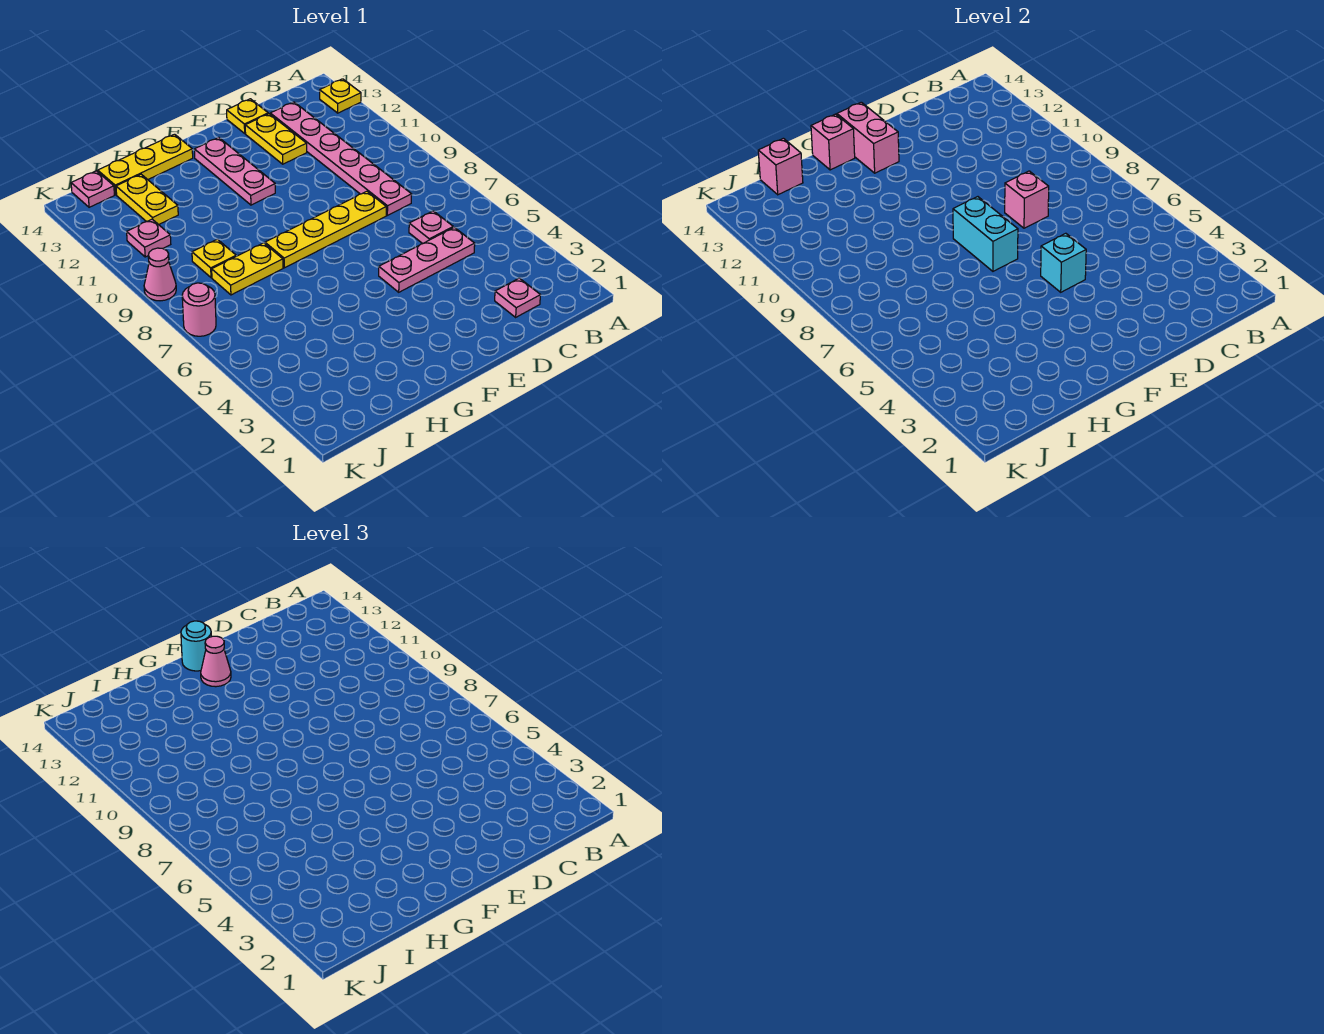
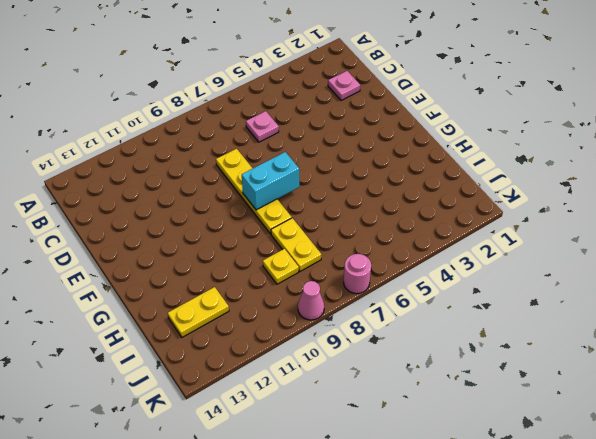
none -> yellow plate A13 level 1
none -> pink plate C5:E5 level 1
none -> pink plate C8:C13 level 1

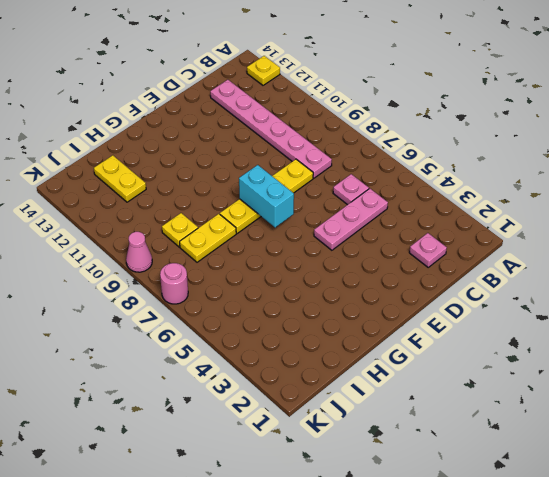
none -> yellow plate D12:D13 level 1
none -> yellow plate D14 level 1
none -> pink plate F11:F13 level 1

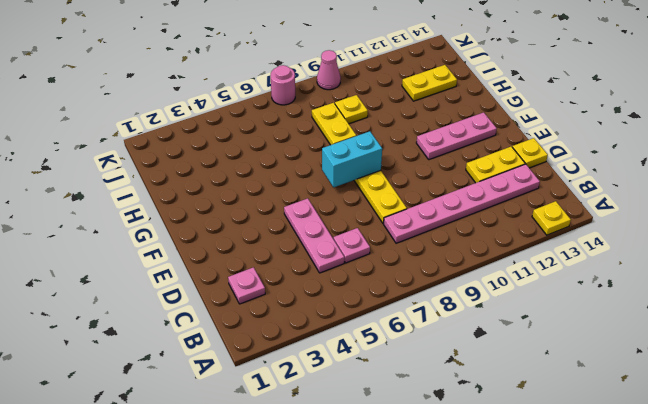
none -> yellow plate G14:I14 level 1
none -> pink plate J11 level 1
none -> pink plate J14 level 1

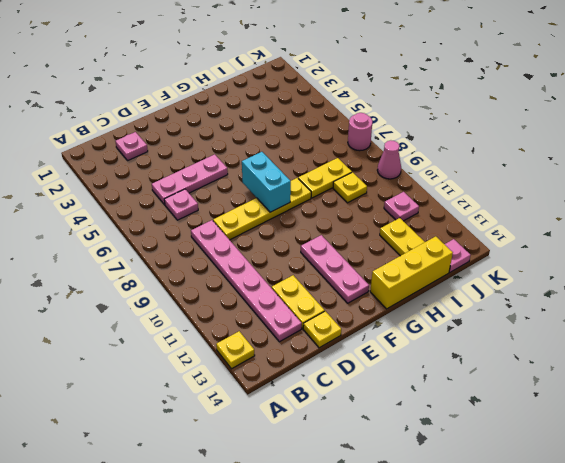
yellow brick G14:I14 level 1 -> yellow plate G14:I14 level 1
none -> pink brick D8 level 2
none -> cyan brick E5 level 2
none -> pink brick F13:F14 level 2

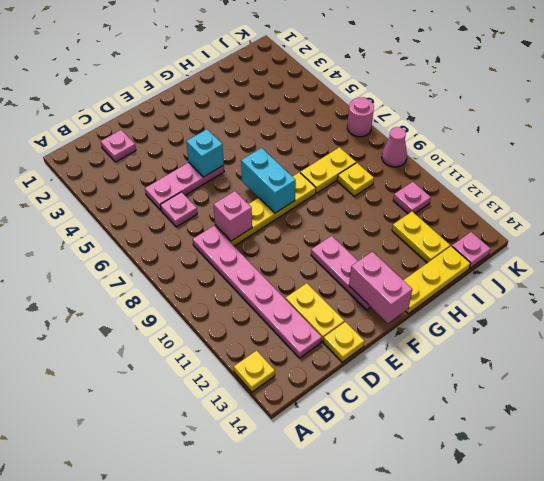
none -> pink brick G14 level 2
none -> pink brick I14 level 2
none -> pink cone F13 level 3

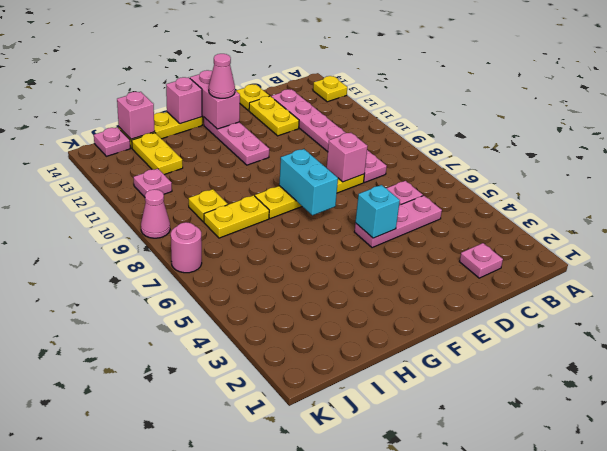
none -> cyan round brick F14 level 3

